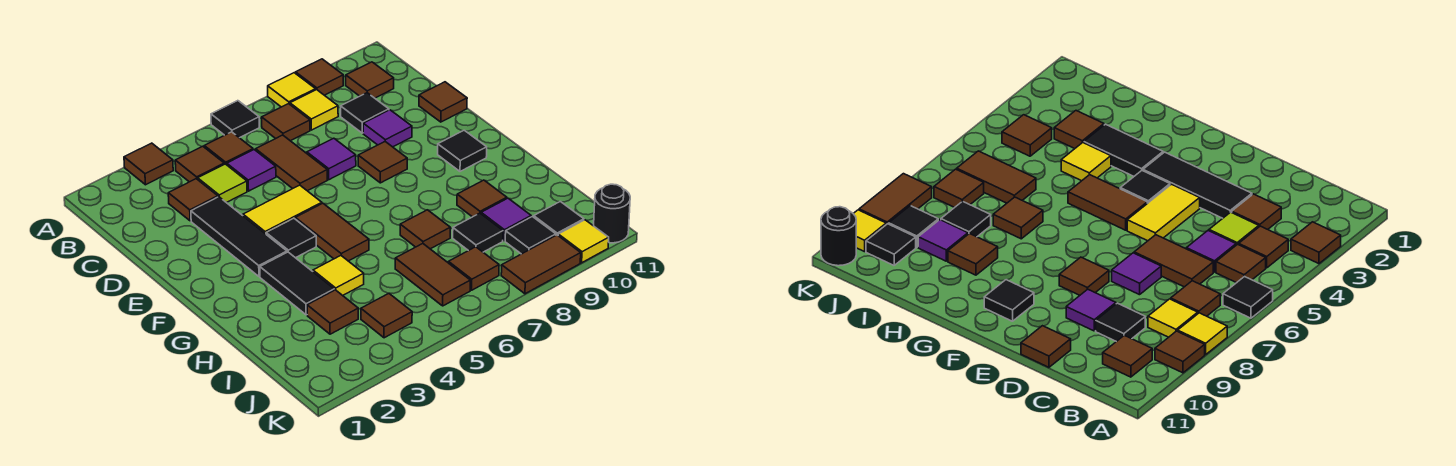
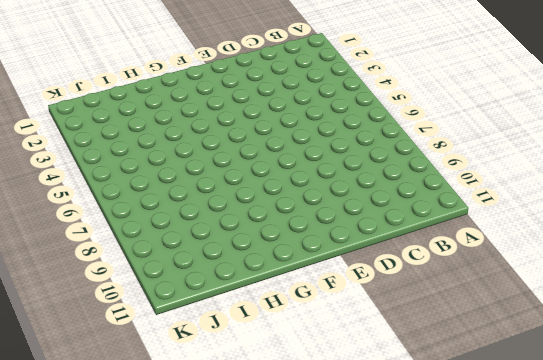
none -> brown tile A3 level 1
none -> black tile A6 level 1
none -> yellow tile A8 level 1
none -> brown tile A9 level 1

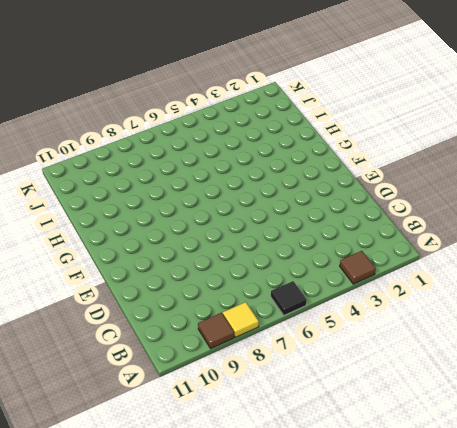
none -> brown tile B4 level 1
none -> brown tile B5 level 1
none -> brown tile B7 level 1
none -> yellow tile B8 level 1

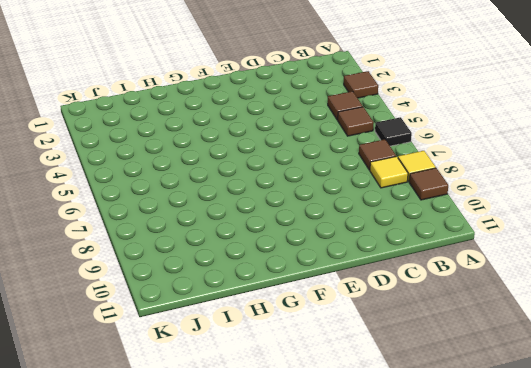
none -> brown tile B10 level 1
none -> brown tile C3 level 1
none -> lime tile C4 level 1
none -> purple tile C5 level 1

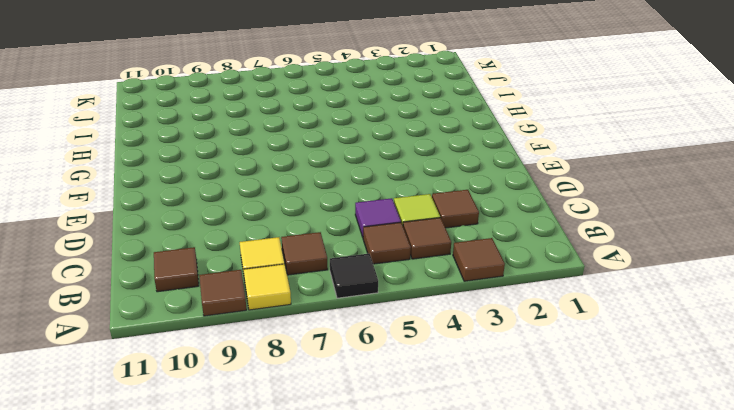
none -> brown tile C6:D6 level 1
none -> black tile C9 level 1
none -> black tile D3:F3 level 1
none -> purple tile D7 level 1

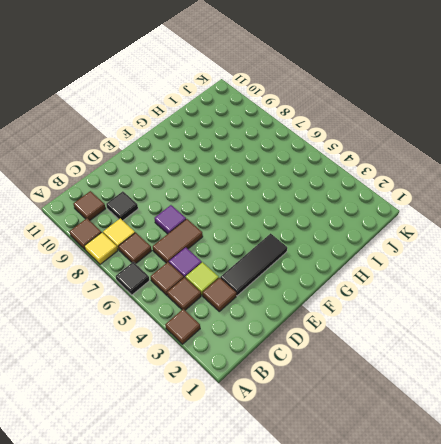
none -> purple tile D9 level 1
none -> brown tile D11 level 1
none -> yellow tile E4:E5 level 1
none -> brown tile E8 level 1

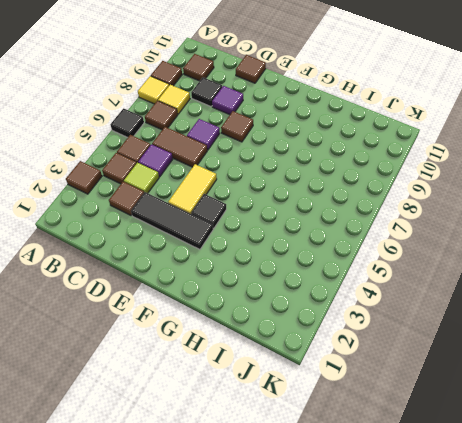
none -> brown tile F5:G5 level 1
none -> black tile F10 level 1
none -> black tile G3:H3 level 1
none -> yellow tile H4 level 1

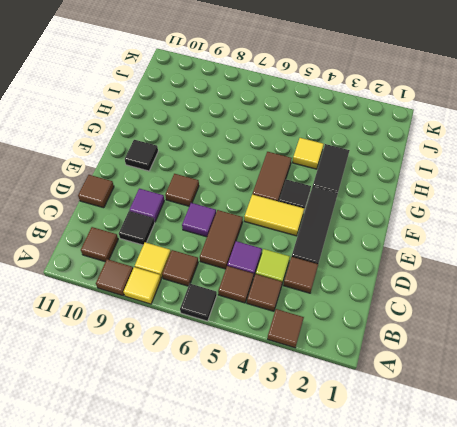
none -> brown tile H7 level 1
none -> brown tile H9 level 1
none -> brown tile I3 level 1
none -> brown tile I6:J6 level 1

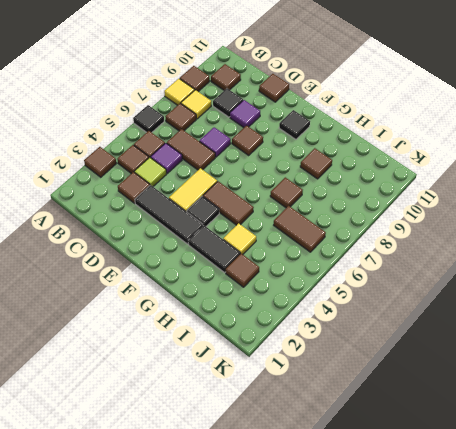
none -> black tile I8 level 1
none -> purple tile I9 level 1
none -> brown tile J4 level 1
none -> brown tile J7 level 1

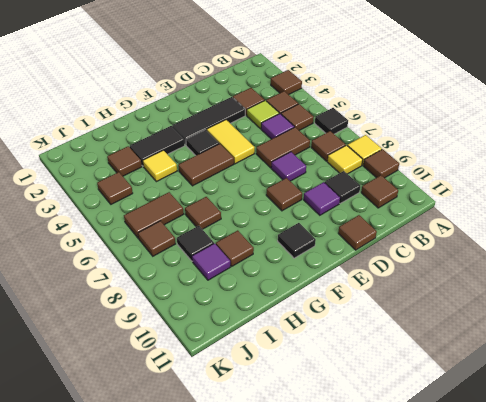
none -> black tile J9 level 1
none -> black tile J10 level 1
none -> brown tile K8:K9 level 1
none -> yellow tile K10 level 1

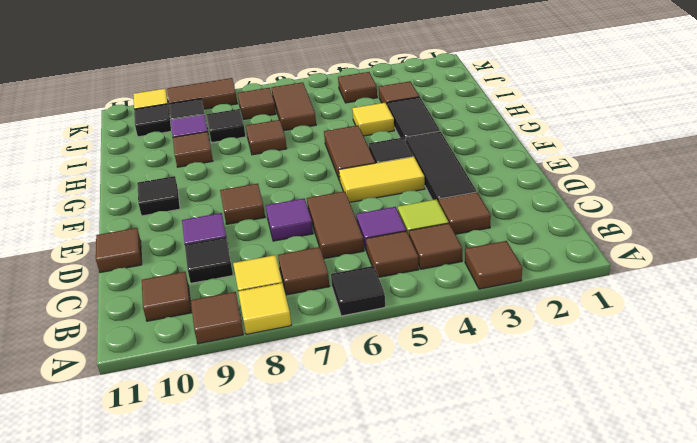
none -> black round brick K11 level 1

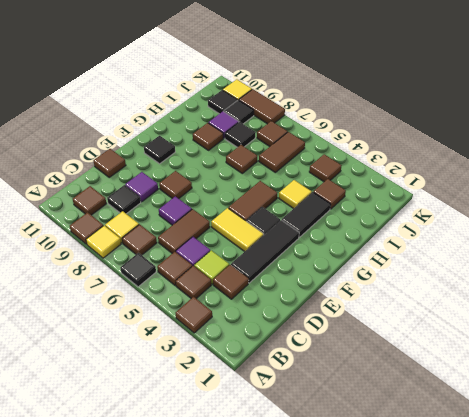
none -> black round brick K11 level 1

